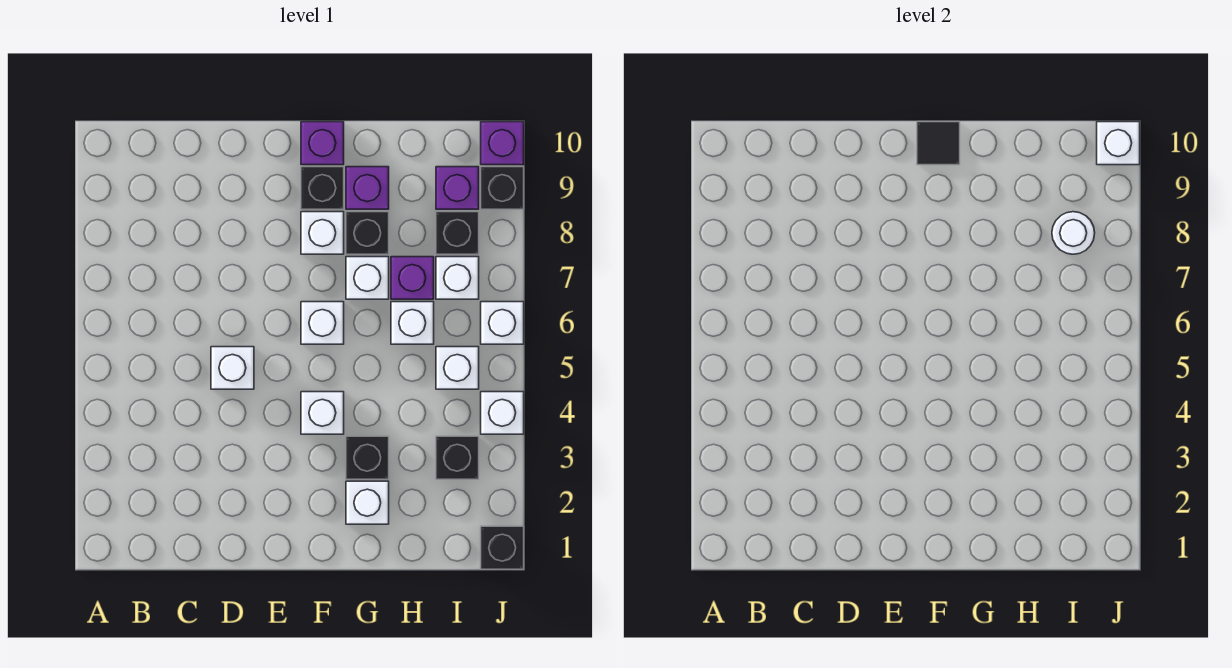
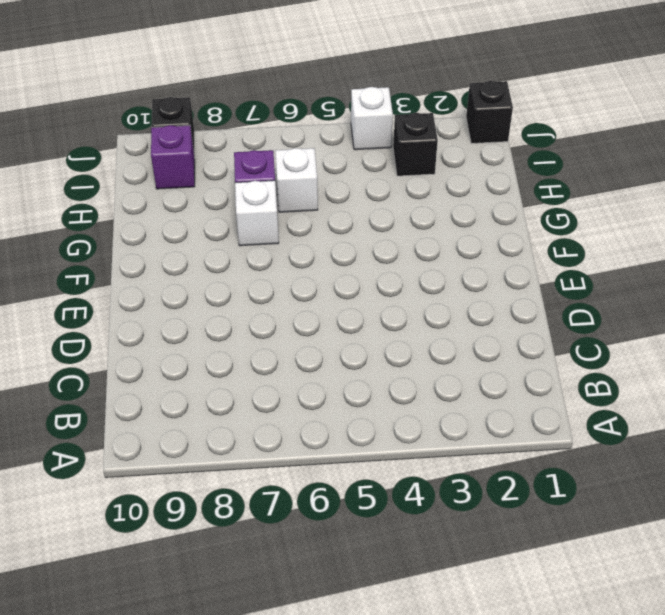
none -> white brick D5 level 1
none -> white brick F4 level 1
none -> white brick F6 level 1

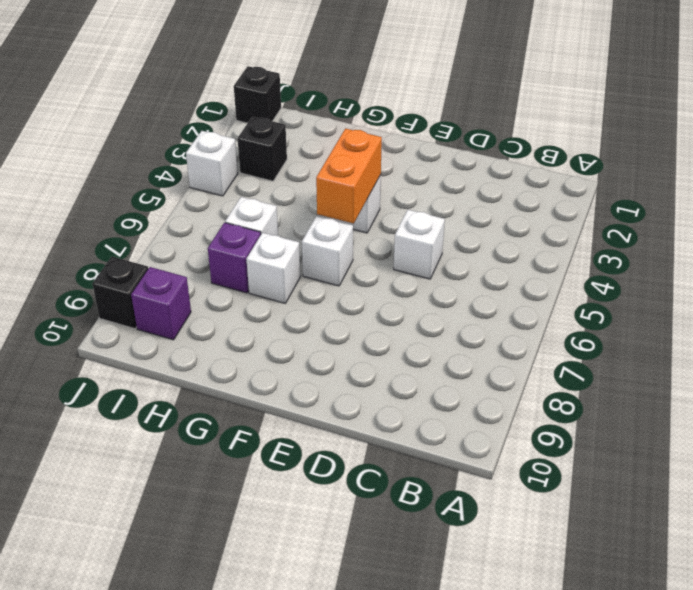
orange brick F4:F5 level 2 -> none
none -> white brick F8 level 1
none -> black brick F9 level 1
none -> purple brick F10 level 1

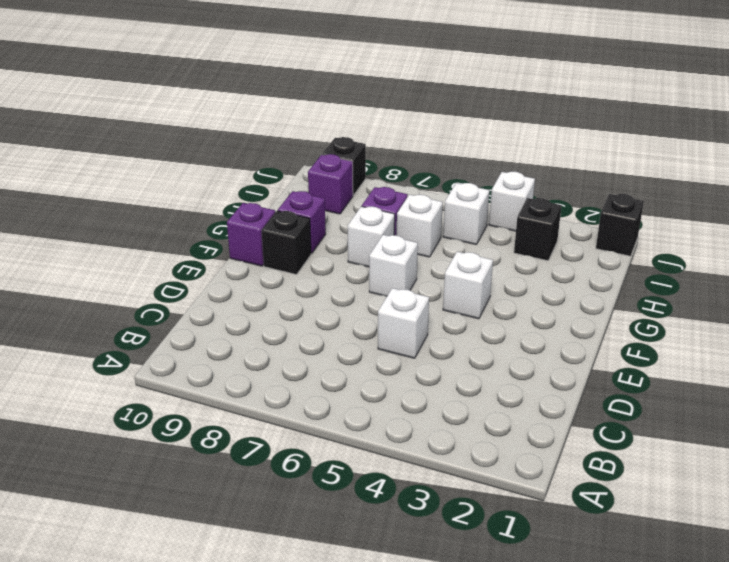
none -> white brick F8 level 1
none -> white brick G2 level 1
none -> black brick G3 level 1

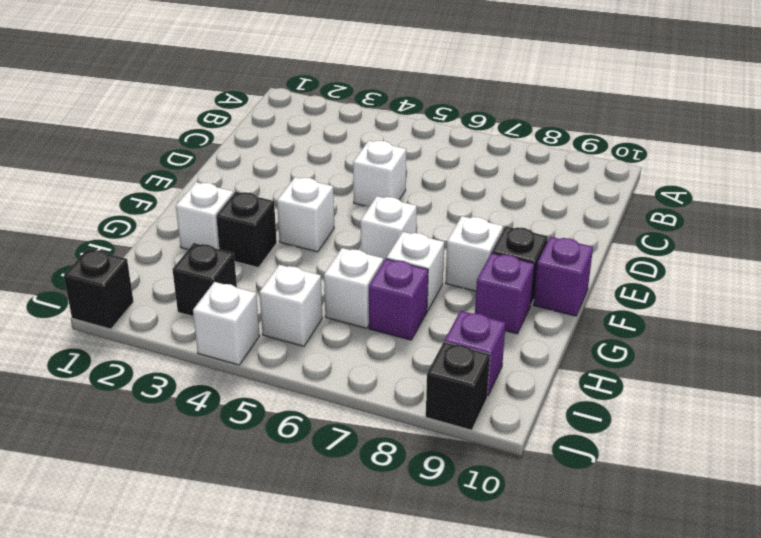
none -> black brick G8 level 1
none -> white brick I7 level 1
none -> black brick I8 level 1

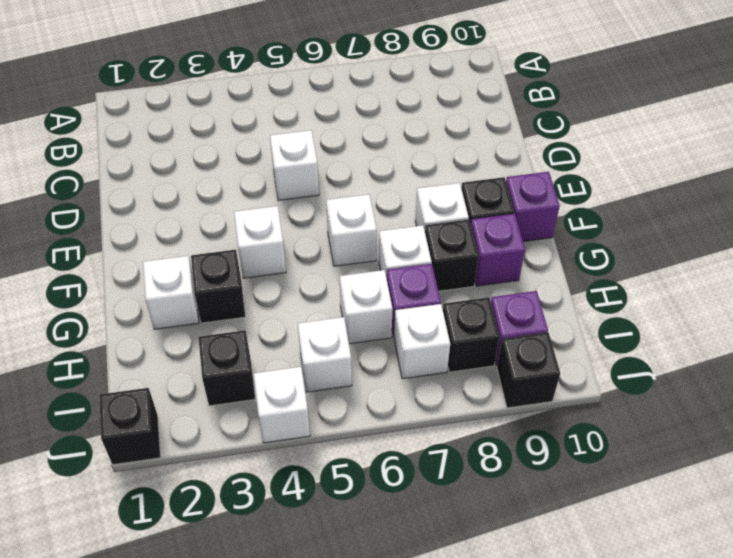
none -> white brick J6 level 1
none -> purple brick J10 level 1
none -> black tile F10 level 2

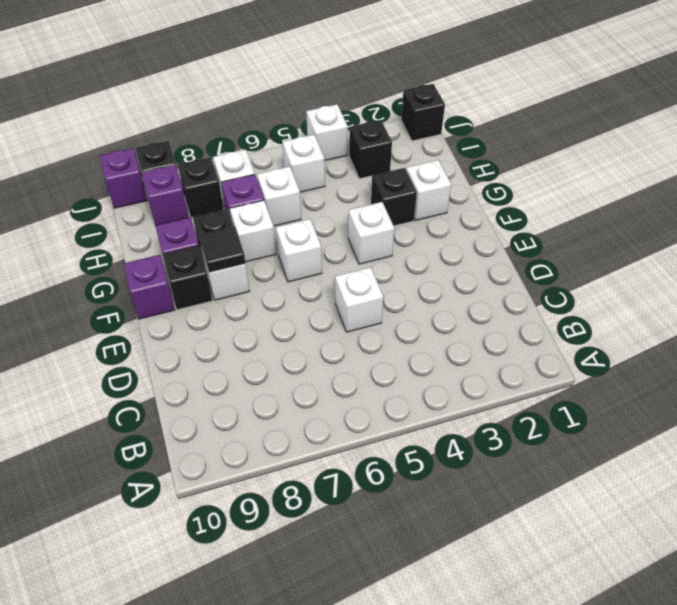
black tile F8 level 2 -> black tile F10 level 2
none -> white brick J6 level 1
none -> white round brick I8 level 2
none -> white brick J10 level 2

